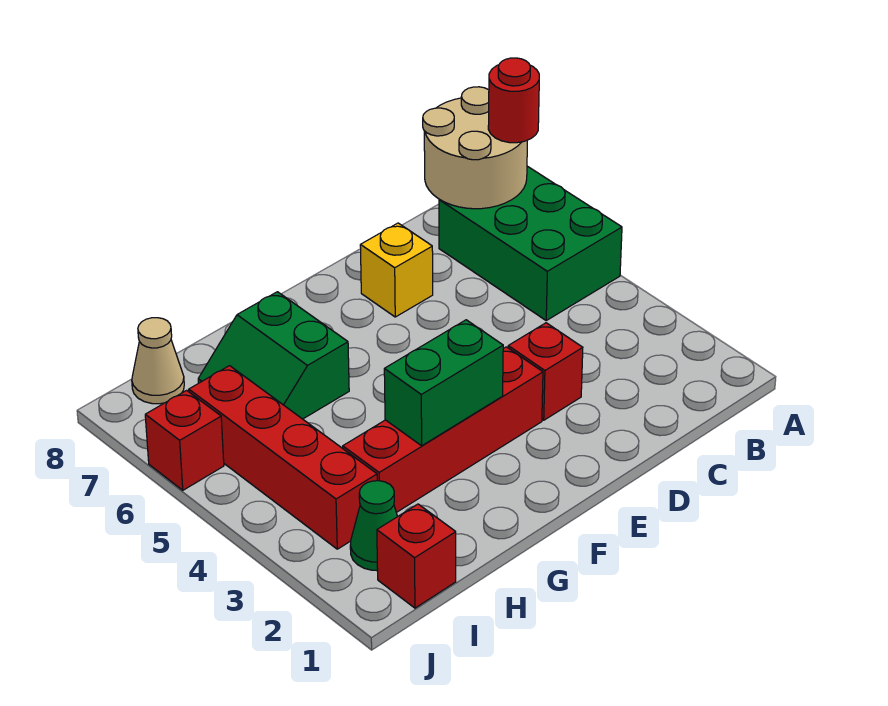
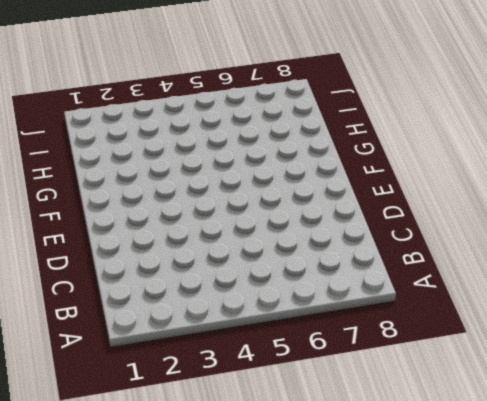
none -> green brick A5:B7 level 1
none -> red brick D3 level 1
none -> yellow brick D7 level 1

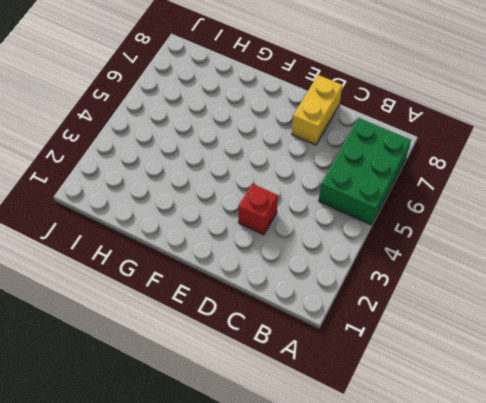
yellow brick D7:D8 level 1 -> yellow brick D7 level 1
none -> red brick E3:H3 level 1
none -> green slope G6:H7 level 1 top G
none -> red brick I1 level 1

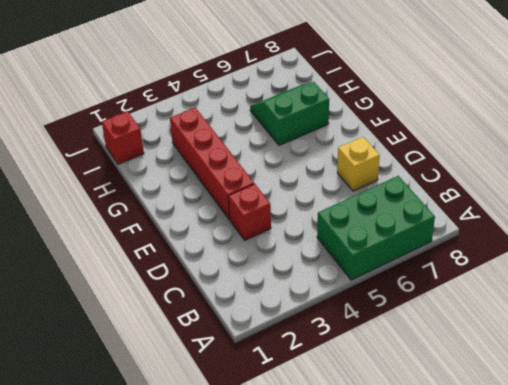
none -> green cone I2 level 1
none -> red brick I3:I6 level 1
none -> tan cone I8 level 1

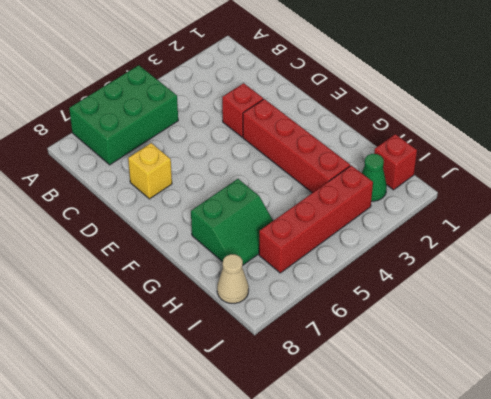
none -> red brick J6 level 1
none -> tan round brick A7:B8 level 2
none -> green brick F3:G3 level 2

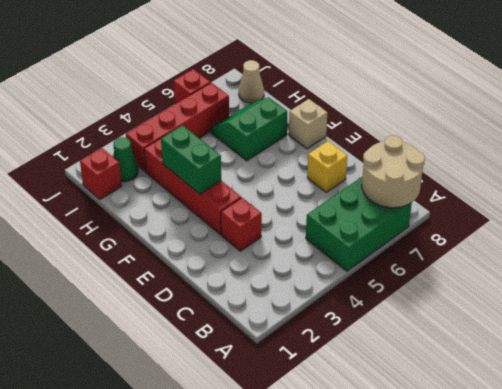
tan brick F8 level 1 -> none
none -> red round brick A7 level 3

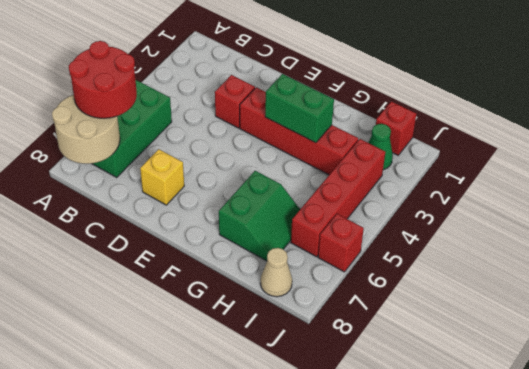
red round brick A6:B7 level 3 -> red round brick A7 level 3

